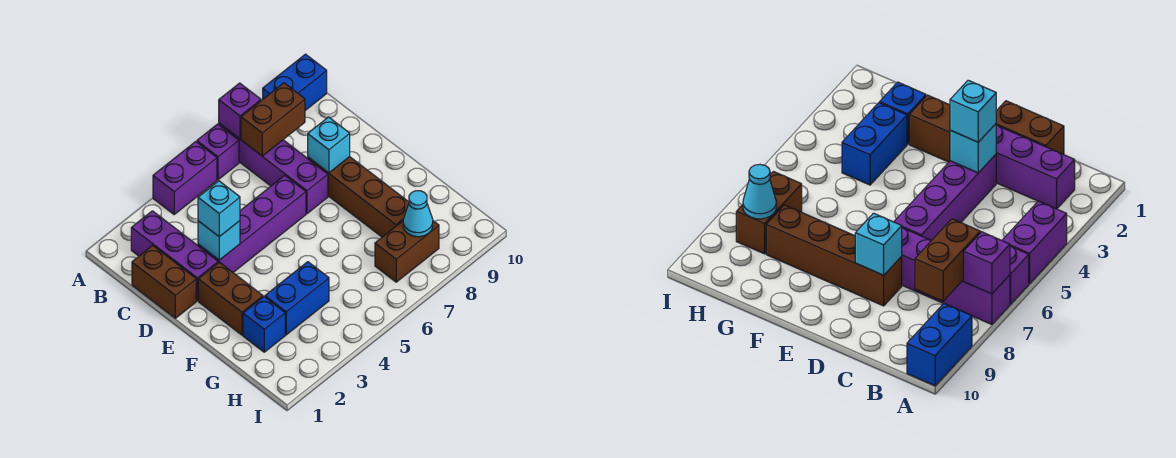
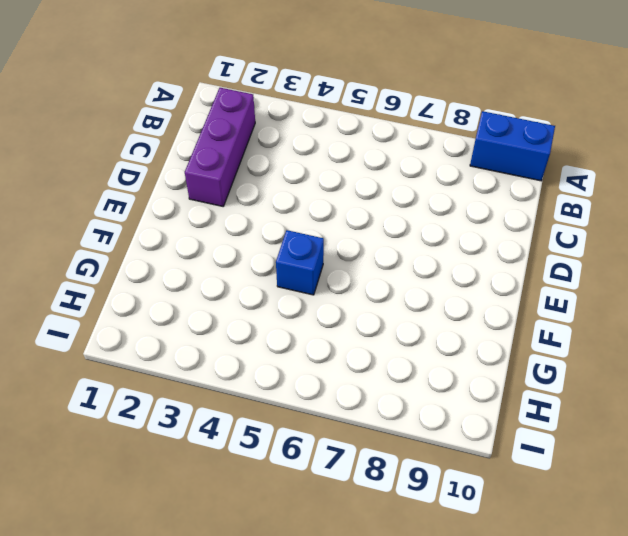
blue brick F5 level 1 -> blue brick G2 level 1
none -> purple brick A4:A5 level 1
none -> purple brick A6 level 1
none -> purple brick A7:D7 level 1

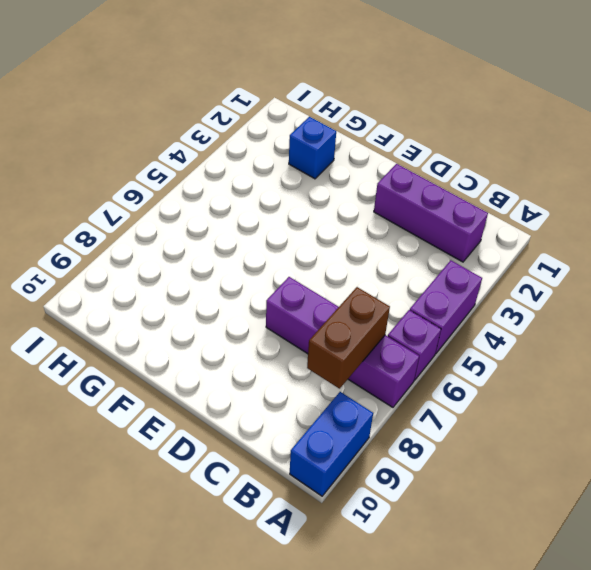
none -> brown brick C1:D1 level 1
none -> purple brick D3:D6 level 1
none -> brown brick D8:G8 level 1

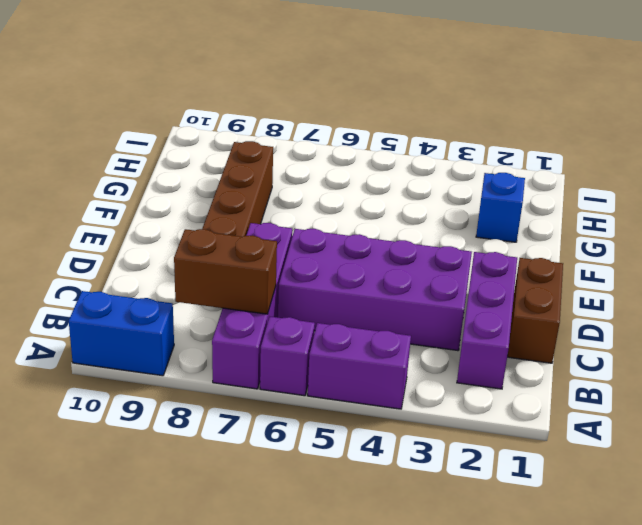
purple brick C3:D6 level 1 -> purple brick D3:D6 level 1
none -> brown brick E2:F2 level 1
none -> blue brick G3:G4 level 1
none -> brown brick H7:H8 level 1

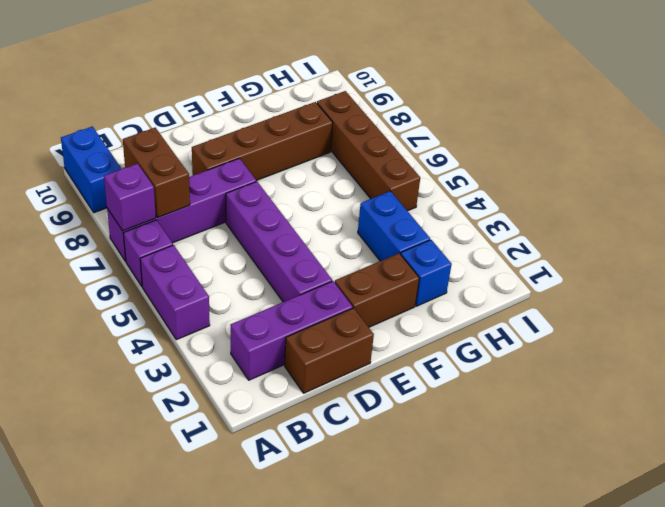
brown brick H5:H8 level 1 -> brown brick H7:H8 level 1
none -> cyan brick D3 level 2
none -> cyan brick D8 level 2
none -> cyan cone H8 level 2

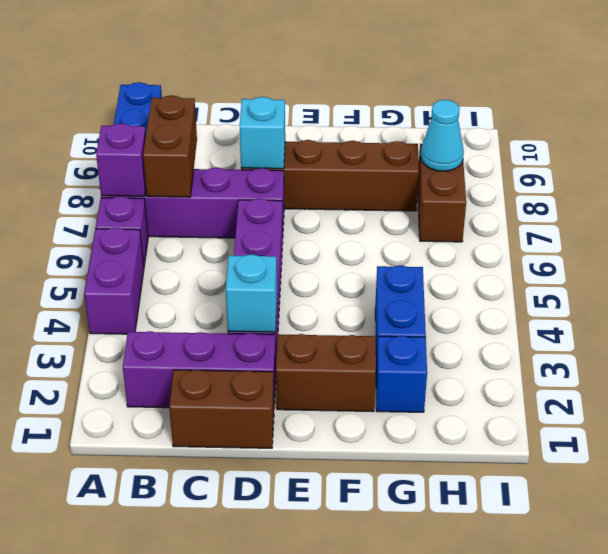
none -> cyan brick D3 level 3

